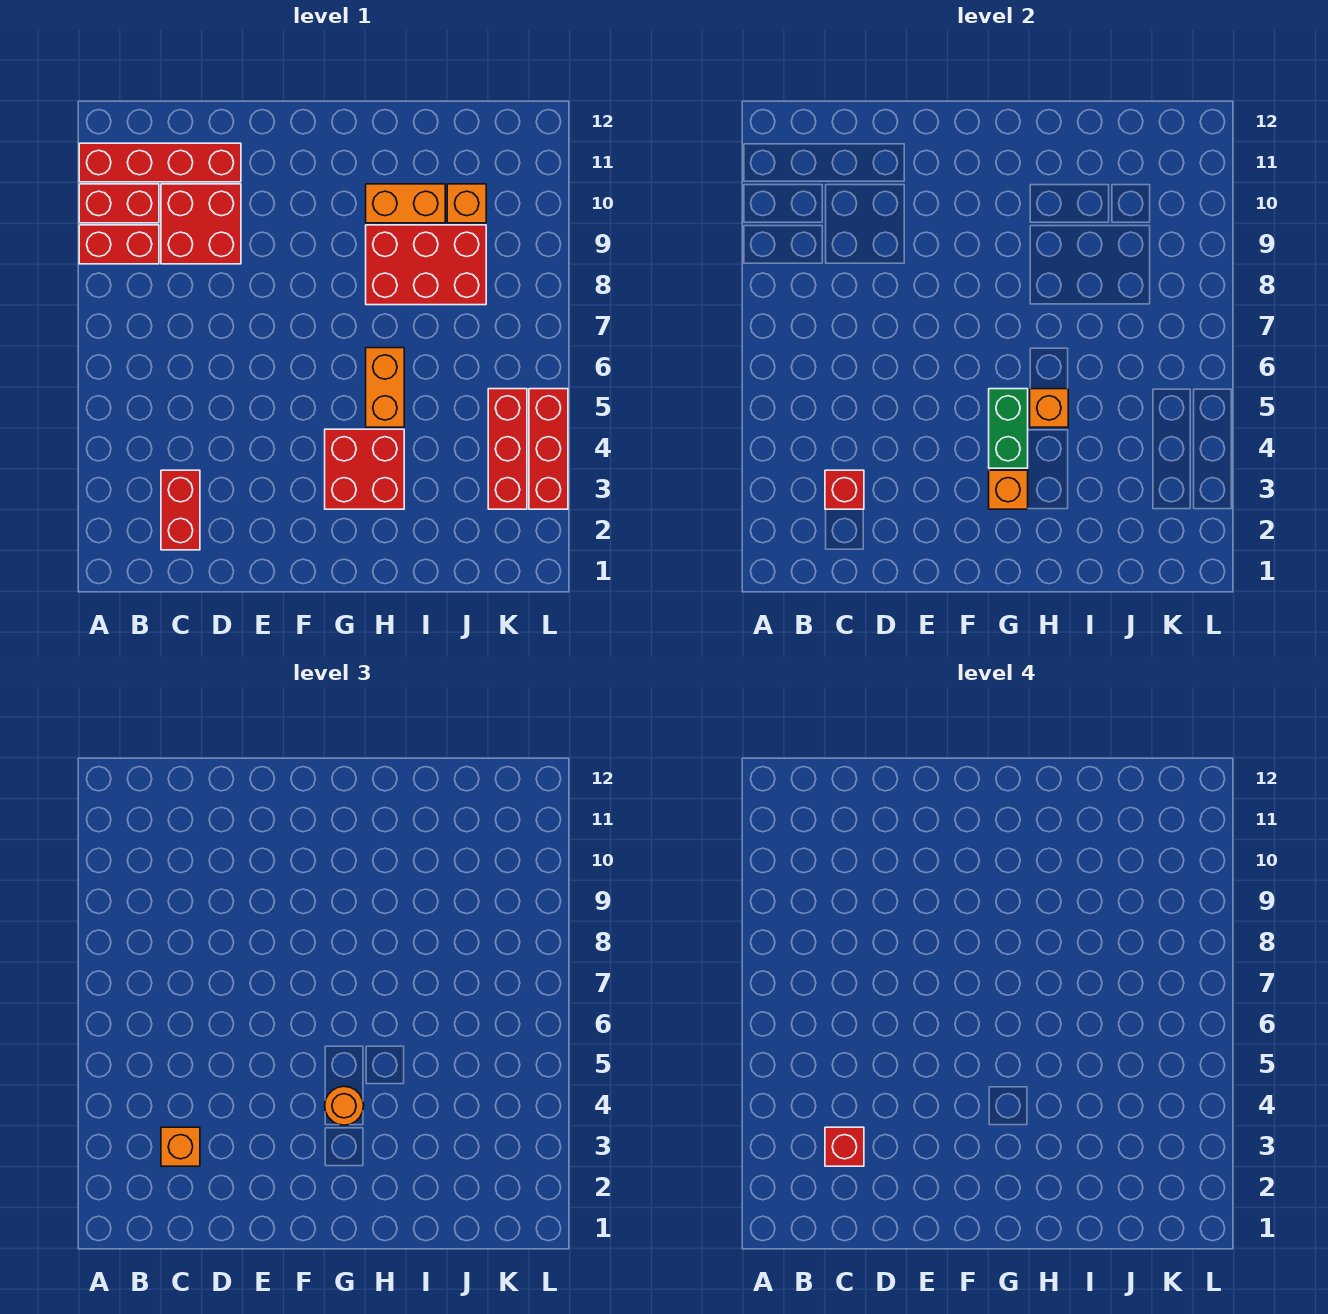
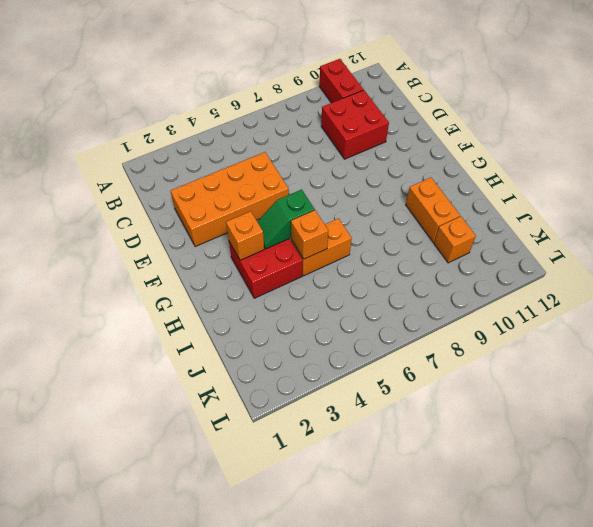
orange brick D2:E5 level 1 -> none
green slope G4:G5 level 2 top 5 -> green brick G4:G5 level 2
none -> red brick A9:B9 level 1
none -> red brick A11:D11 level 1
none -> red brick C2:C3 level 1

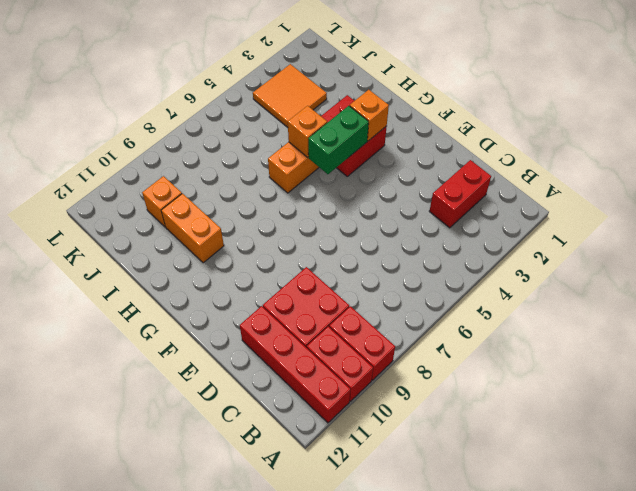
orange tile J3:K4 level 1 -> red brick K3:K5 level 1
none -> red brick H8:J9 level 1
none -> red brick L3:L5 level 1
none -> red brick C3 level 2

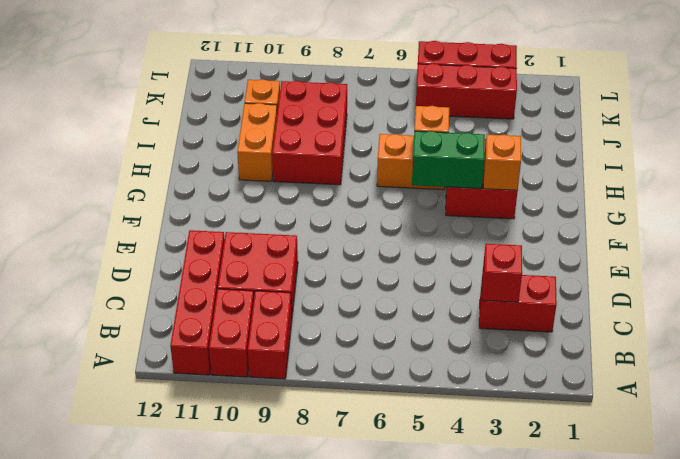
none -> orange brick C3 level 3
none -> orange round brick G4 level 3
none -> red brick C3 level 4

